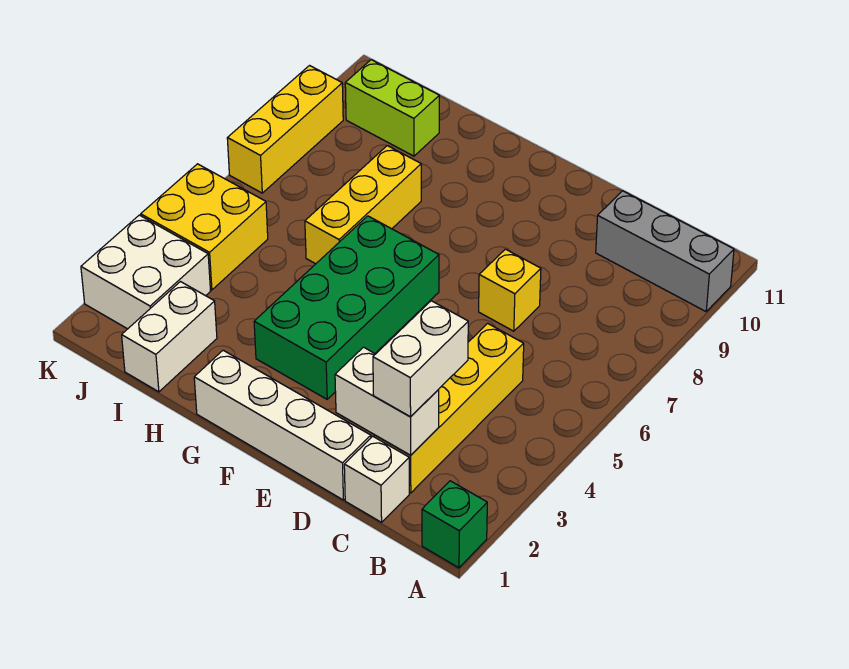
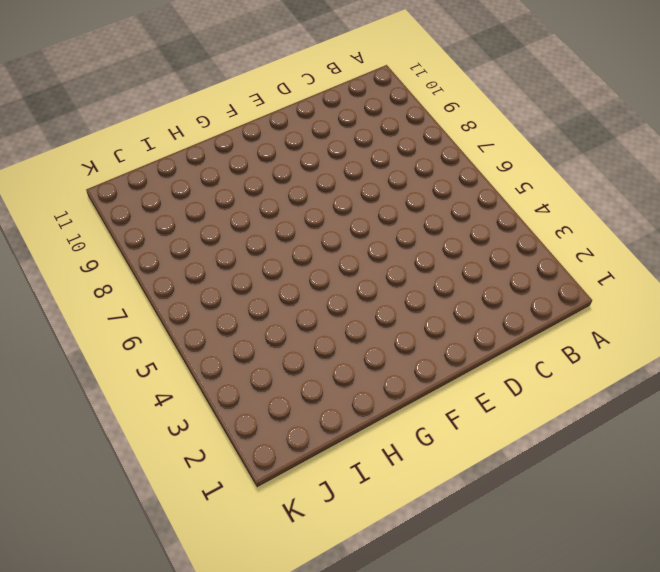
none -> green brick A1 level 1
none -> grey brick A10:C10 level 1
none -> white brick C1 level 1

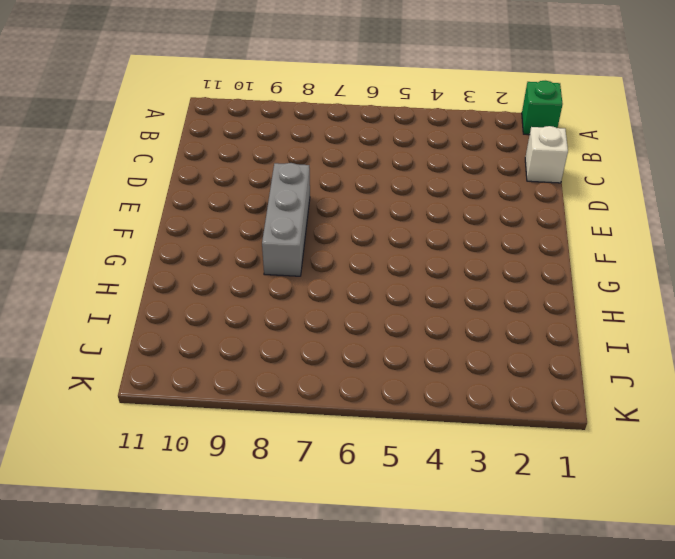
grey brick E8:G8 level 1 -> grey brick A10:C10 level 1
none -> yellow brick C2:C5 level 1
none -> white brick D1:G1 level 1
none -> yellow brick D7 level 1

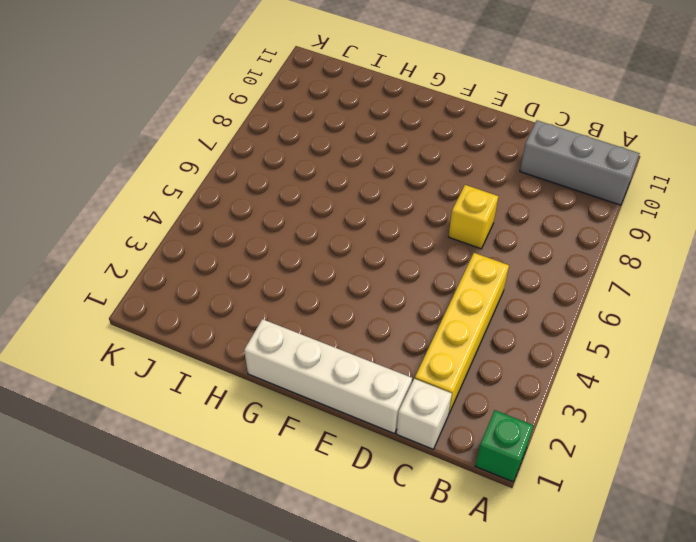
none -> green brick F3:G6 level 1
none -> yellow brick H6:H8 level 1
none -> white brick I1:I2 level 1

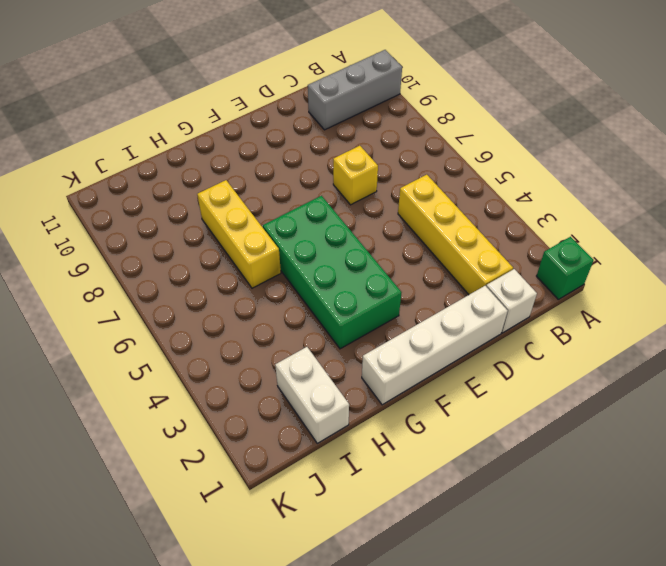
none -> lime brick I10:J10 level 1
none -> white brick J2:K3 level 1
none -> yellow brick J4:K5 level 1

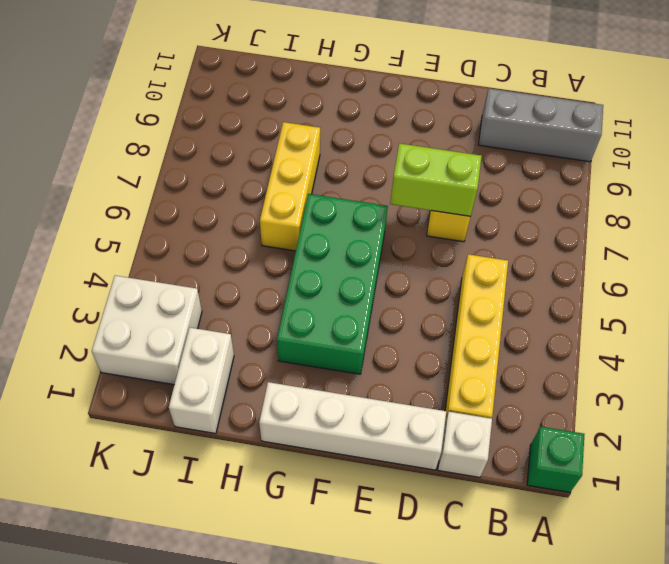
lime brick D7:E7 level 2 -> lime brick I10:J10 level 1
none -> yellow brick J4:K5 level 1
none -> yellow brick K7:K9 level 1
none -> white brick C2:D2 level 2

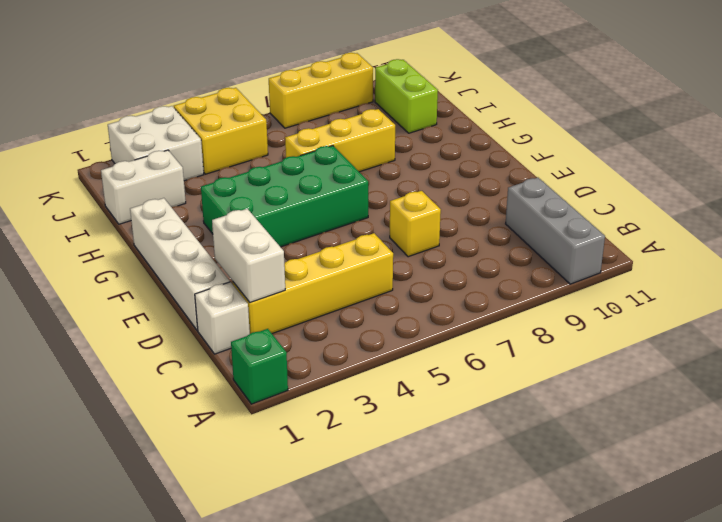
none -> white brick C2:C3 level 3

